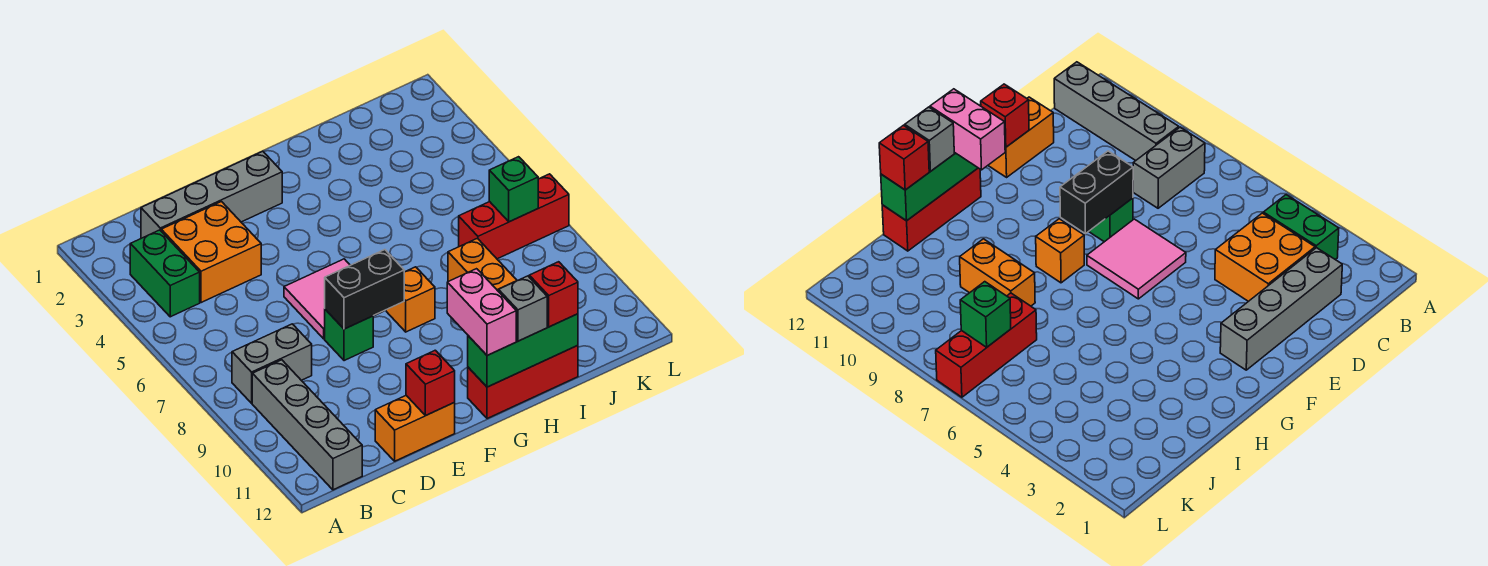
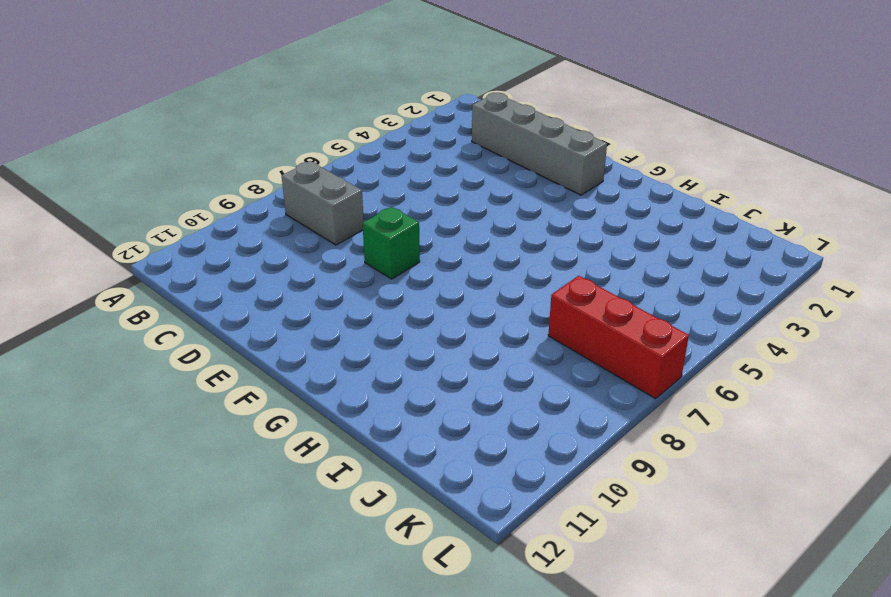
none -> green brick B3:B4 level 1
none -> grey brick B9:B12 level 1
none -> orange brick C3:D4 level 1

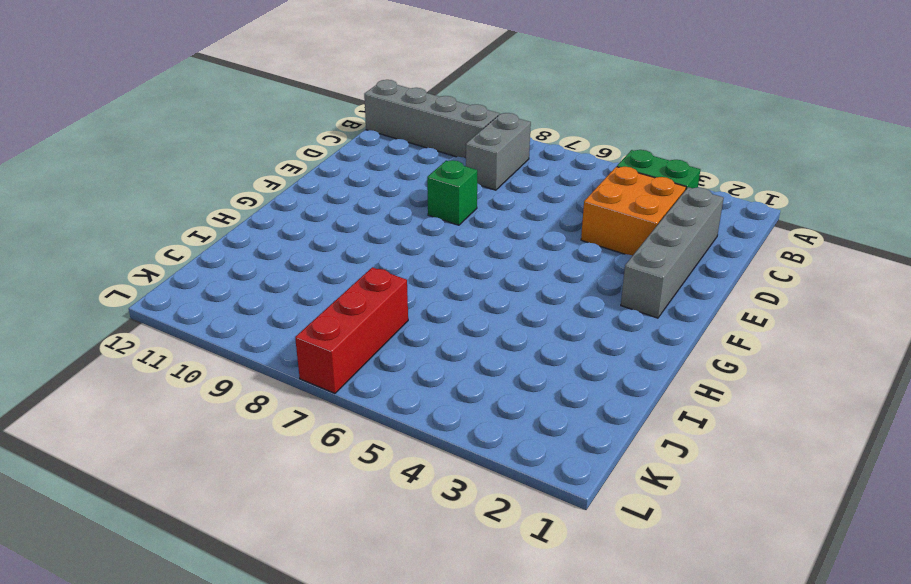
none -> orange brick D12:E12 level 1
none -> pink tile E6:F7 level 1
none -> orange brick G8 level 1

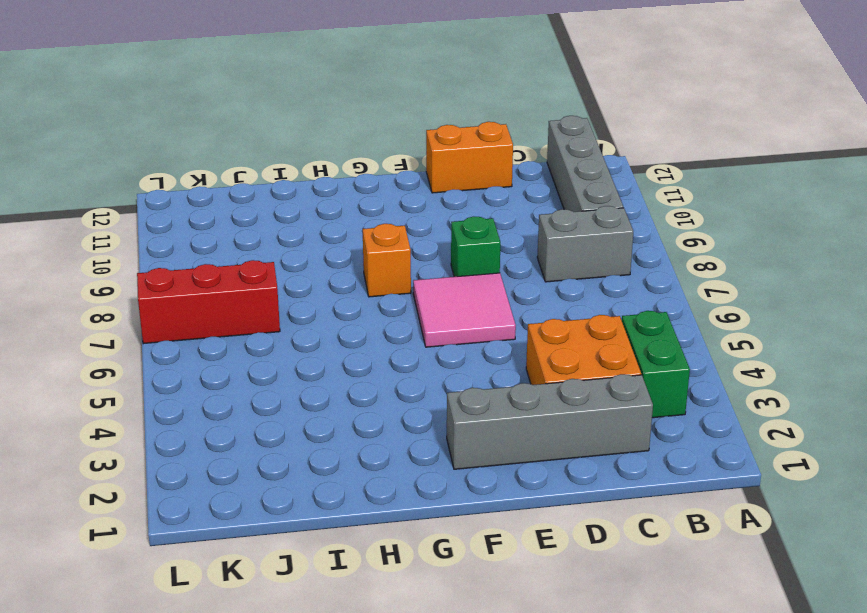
none -> red brick G12:I12 level 1
none -> orange brick I8:I9 level 1
none -> black brick E8:F8 level 2

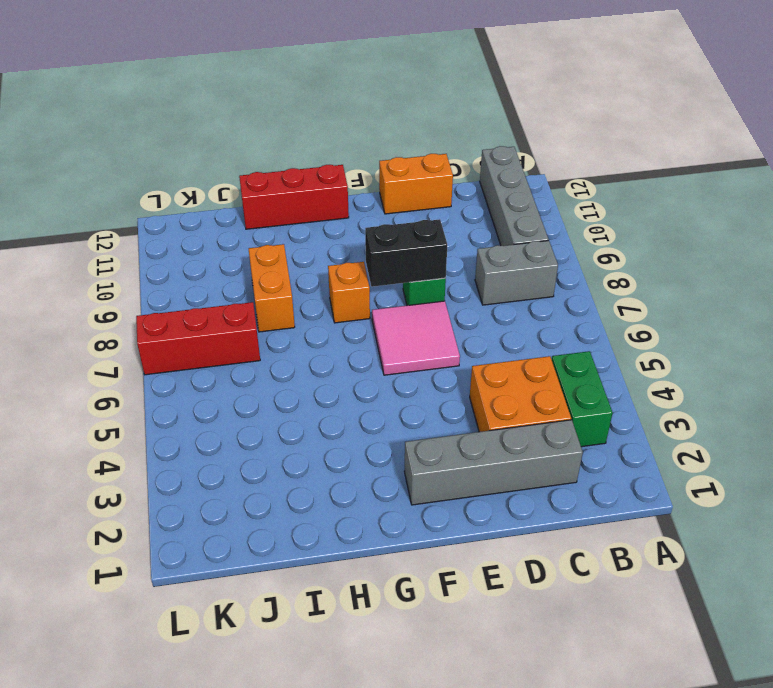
none -> red brick E12 level 2
none -> green brick G12:I12 level 2
none -> green brick K7 level 2

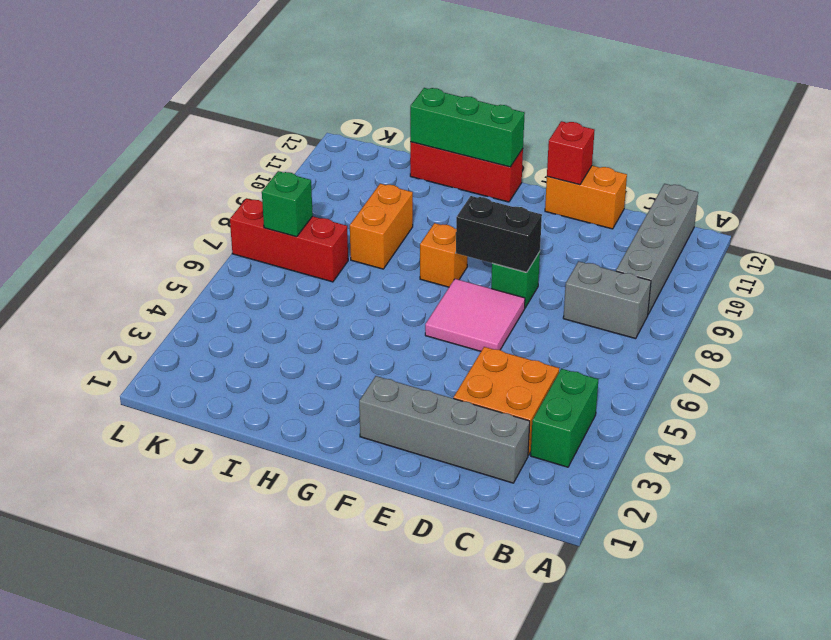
none -> pink brick G11:G12 level 3
none -> grey brick H12 level 3
none -> red brick I12 level 3

